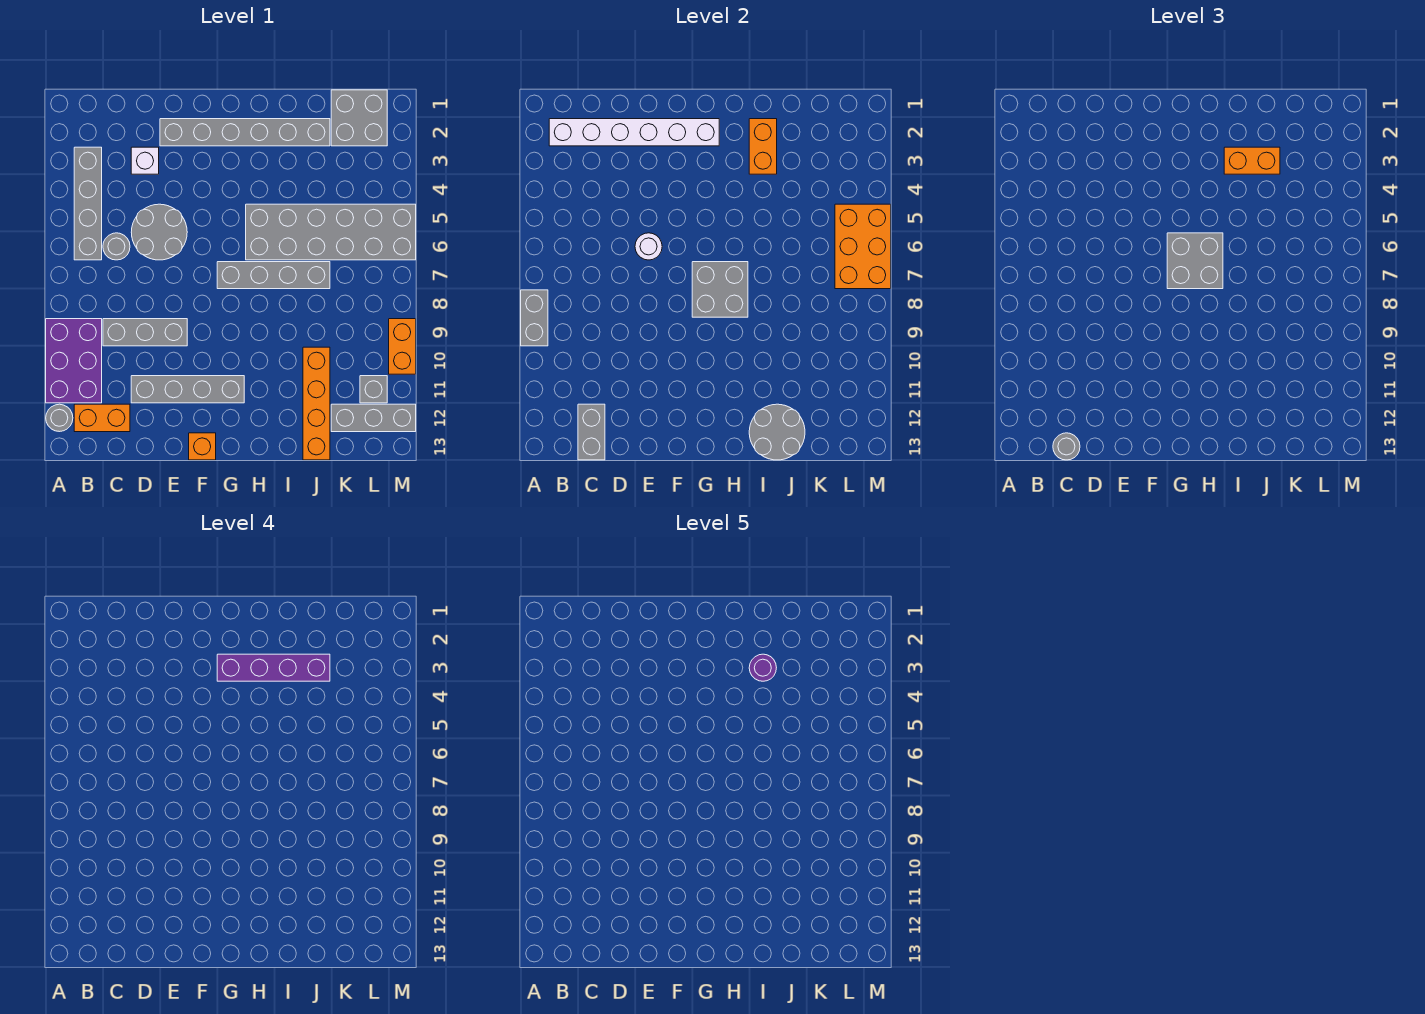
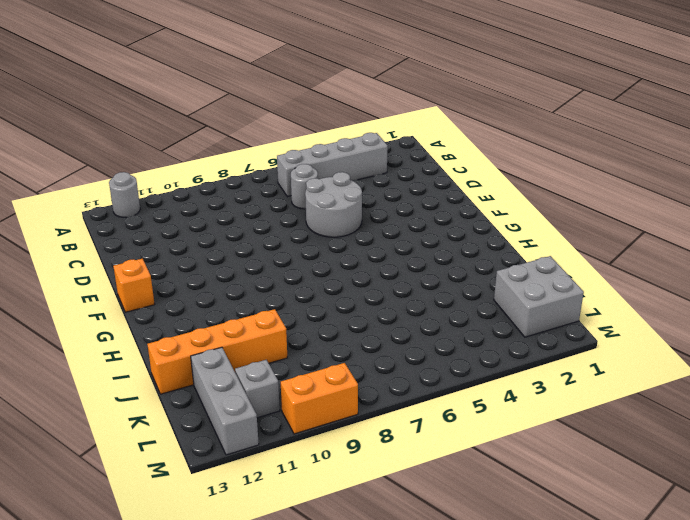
none -> purple brick A9:B11 level 1
none -> orange brick B12:C12 level 1
none -> grey brick C9:E9 level 1
none -> white brick D3 level 1

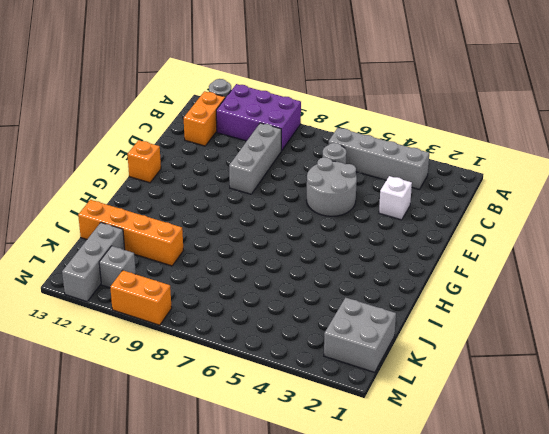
none -> grey brick D11:G11 level 1
none -> grey brick E2:J2 level 1
none -> grey brick G7:J7 level 1
none -> grey brick H5:M6 level 1

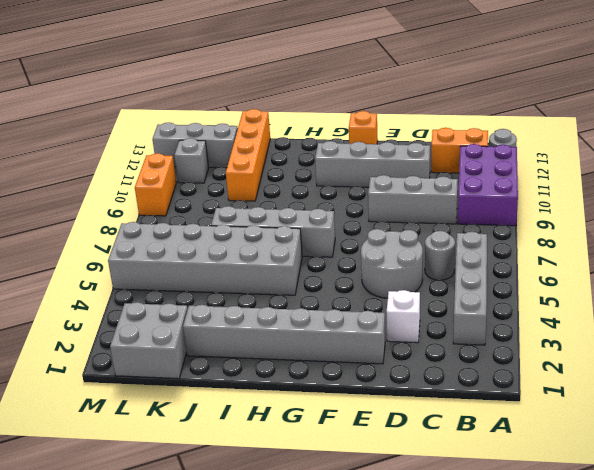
none -> grey brick A8:A9 level 2
none -> white brick B2:G2 level 2
none -> grey brick C12:C13 level 2
none -> white round brick E6 level 2

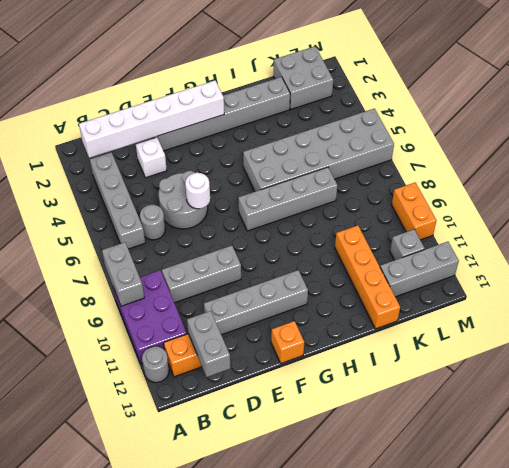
none -> grey brick G7:H8 level 2
none -> orange brick I2:I3 level 2
none -> grey round brick I12:J13 level 2
none -> orange brick L5:M7 level 2

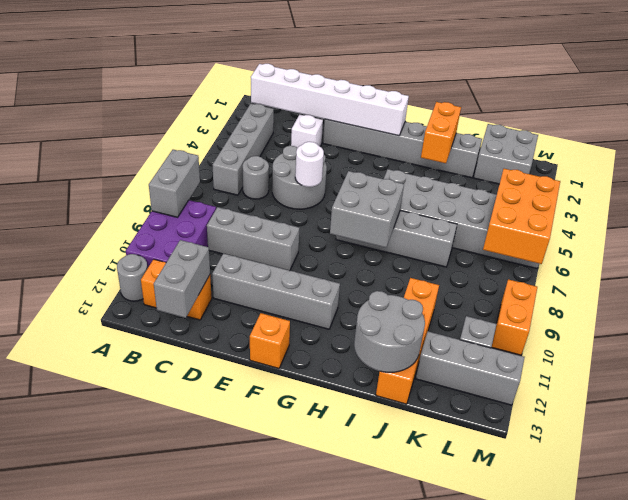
none -> grey round brick C13 level 3
none -> grey brick G6:H7 level 3
none -> orange brick I3:J3 level 3
none -> purple brick G3:J3 level 4

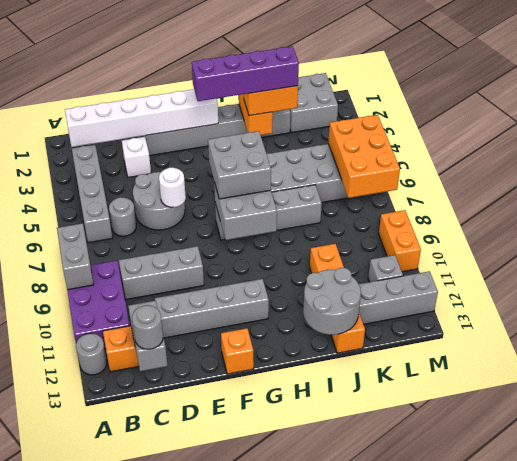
none -> purple round brick I3 level 5

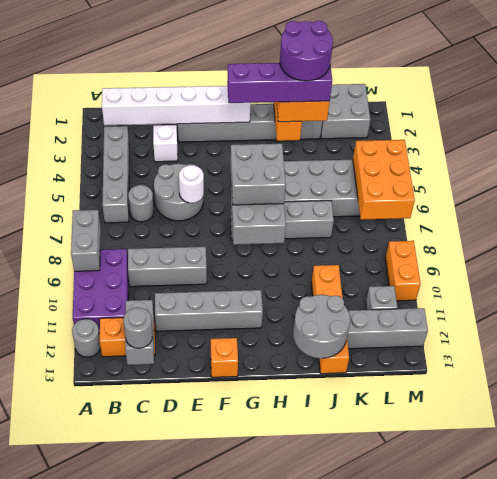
purple round brick I2:J3 level 5 -> purple round brick I3 level 5

